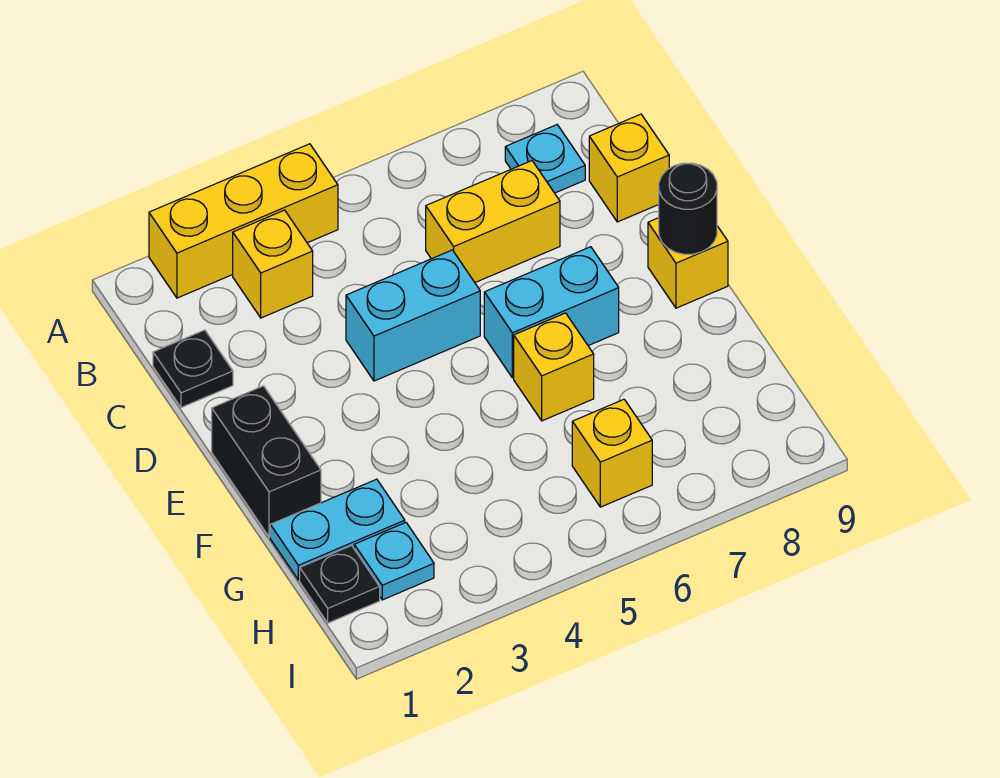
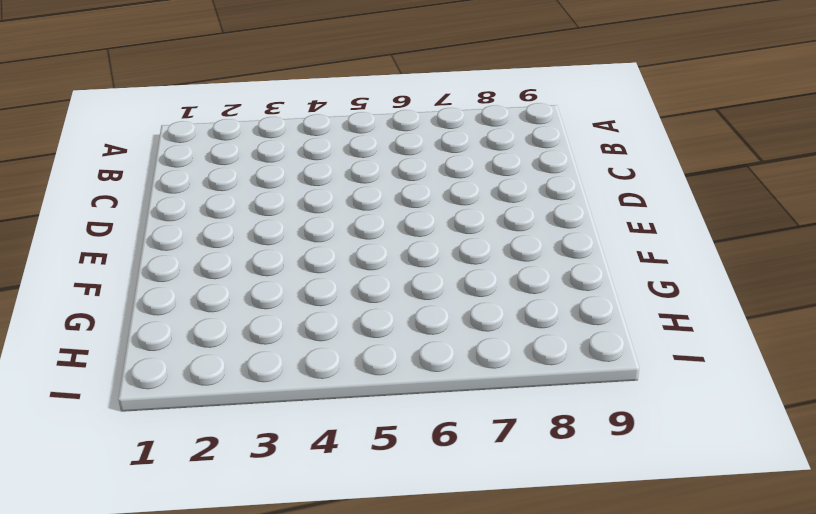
none -> yellow brick A2:A4 level 1
none -> yellow brick B3 level 1
none -> cyan plate B8 level 1

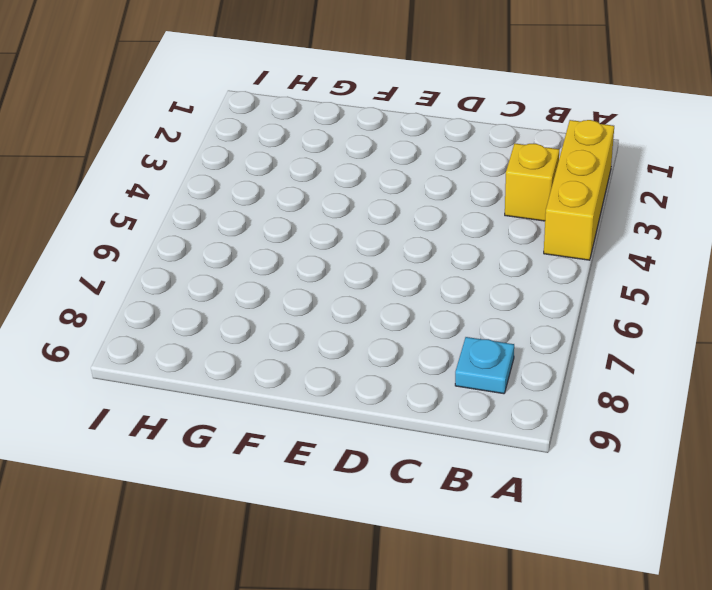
none -> black plate C1 level 1
none -> yellow brick C6:C7 level 1
none -> yellow brick C9 level 1

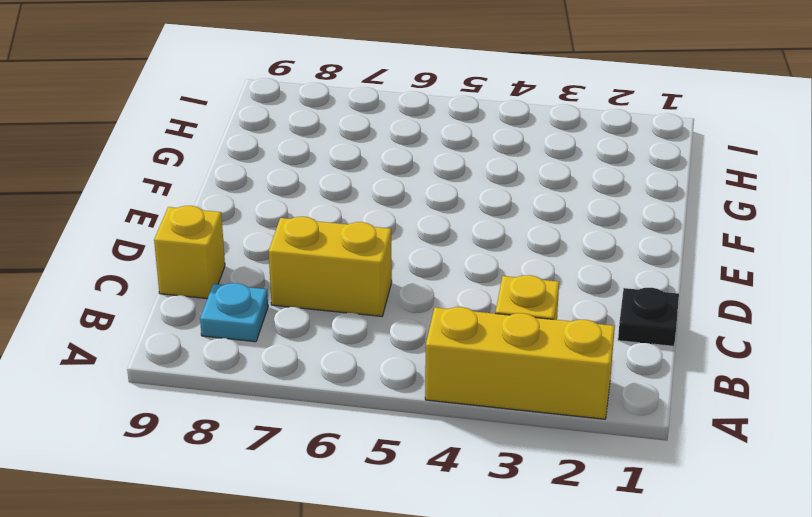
none -> cyan brick D4:D5 level 1
none -> black brick E1:F1 level 1
none -> cyan brick E6:E7 level 1

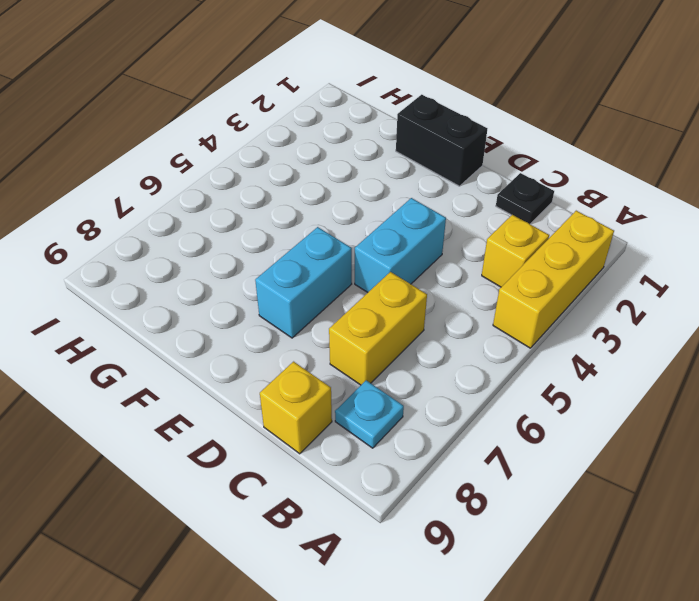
none -> yellow brick E9 level 1
none -> yellow brick F6 level 1
none -> cyan plate G1:G2 level 1

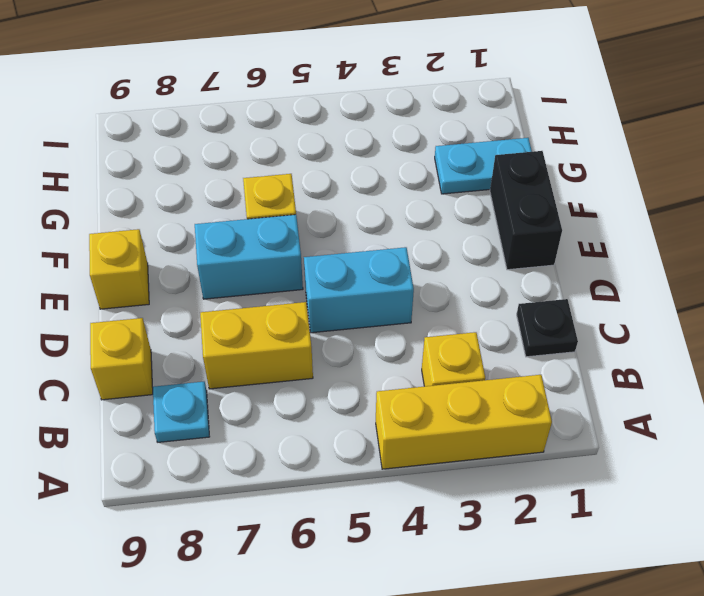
none -> black plate H1 level 1
none -> cyan plate H2 level 1
none -> yellow brick H6 level 1

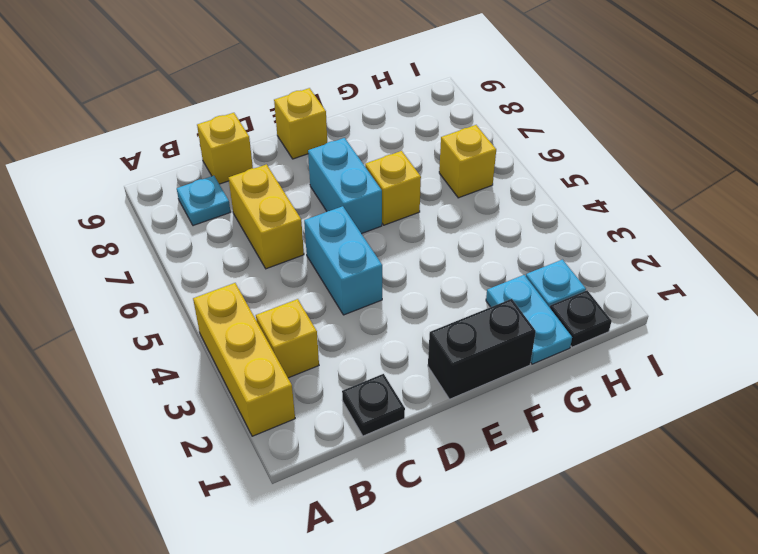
none -> black round brick E9 level 2

